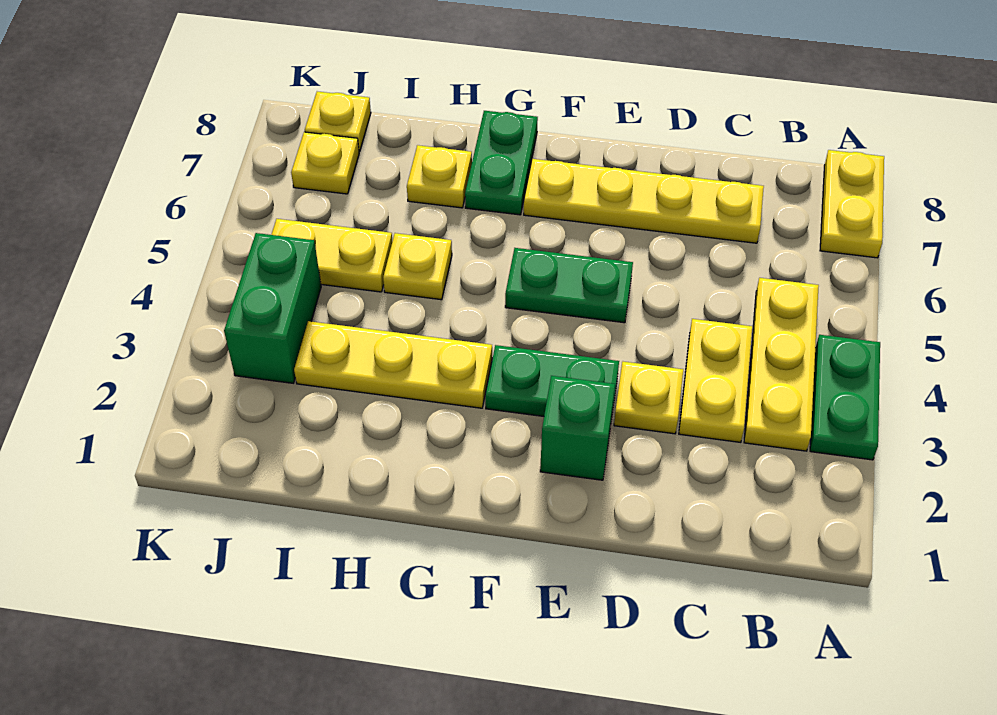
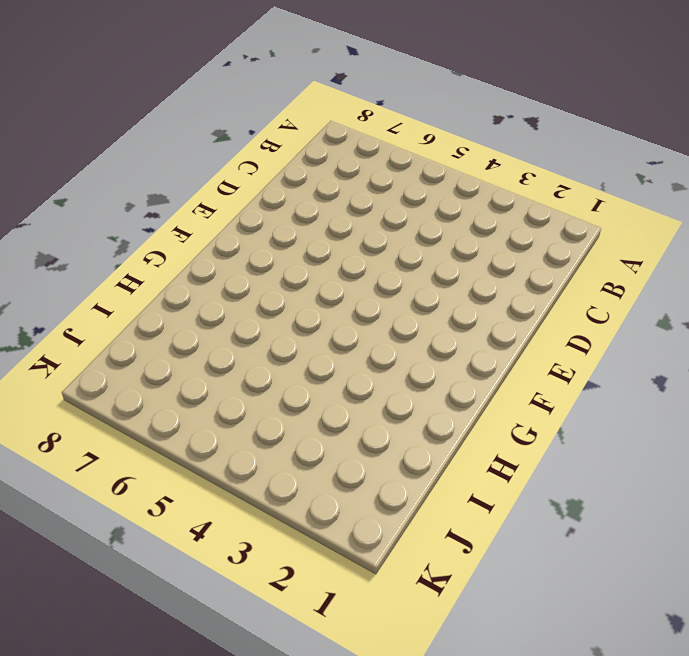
none -> green plate A3:A4 level 1
none -> yellow plate A7:A8 level 1
none -> yellow plate B3:B5 level 1

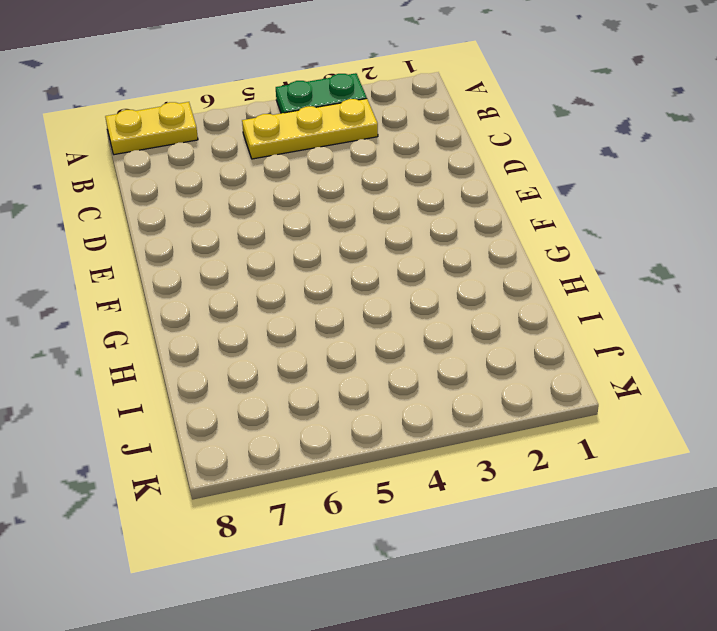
none -> yellow plate C3:C4 level 1
none -> yellow plate C7:F7 level 1
none -> yellow plate D3 level 1

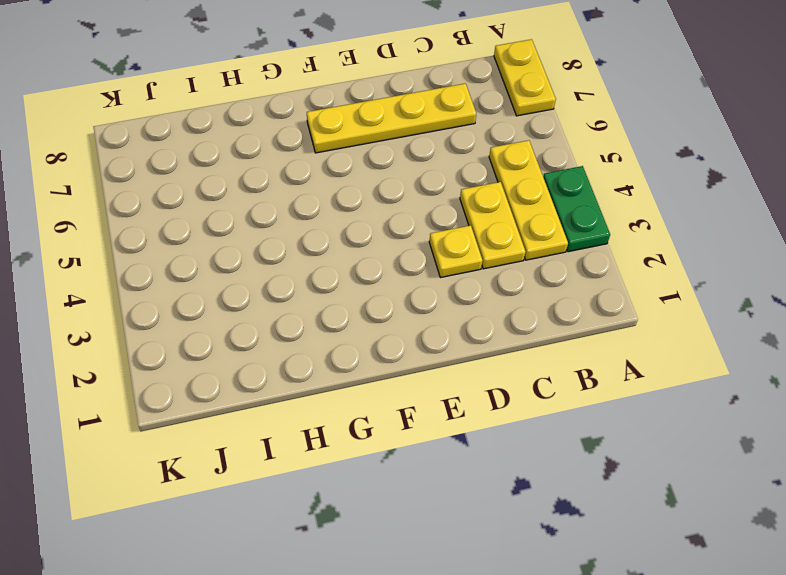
none -> green brick E2 level 1
none -> green plate E3:F3 level 1
none -> green plate E5:F5 level 1

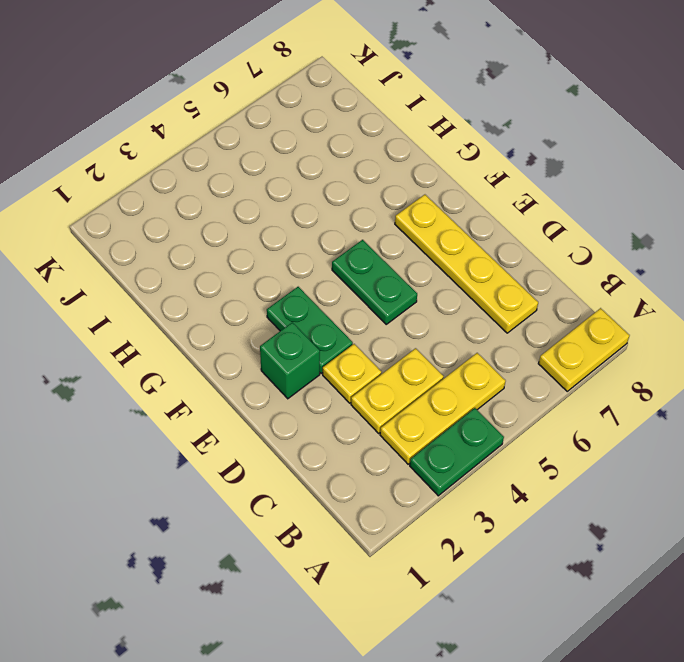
none -> yellow plate G3:I3 level 1
none -> green plate G7:G8 level 1
none -> yellow plate H5 level 1

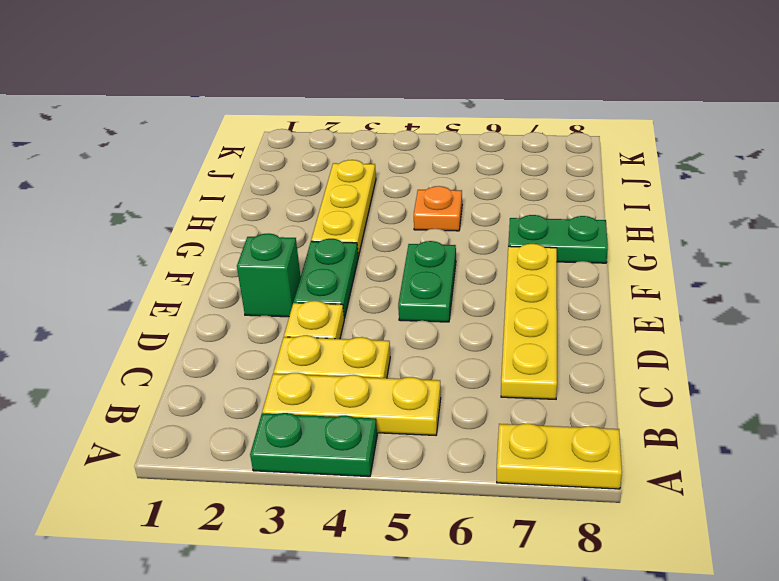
orange plate H5 level 1 -> yellow plate H5 level 1
none -> yellow plate H7 level 1
none -> yellow plate I5:J5 level 1
none -> green brick J3:J4 level 1

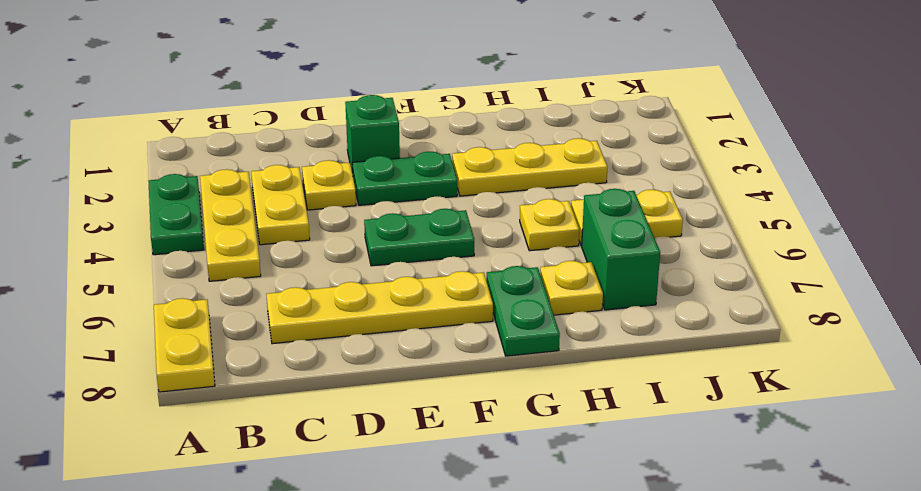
green brick I6:I7 level 1 -> green brick J3:J4 level 1
none -> yellow plate J7 level 1
none -> yellow plate J8 level 1

